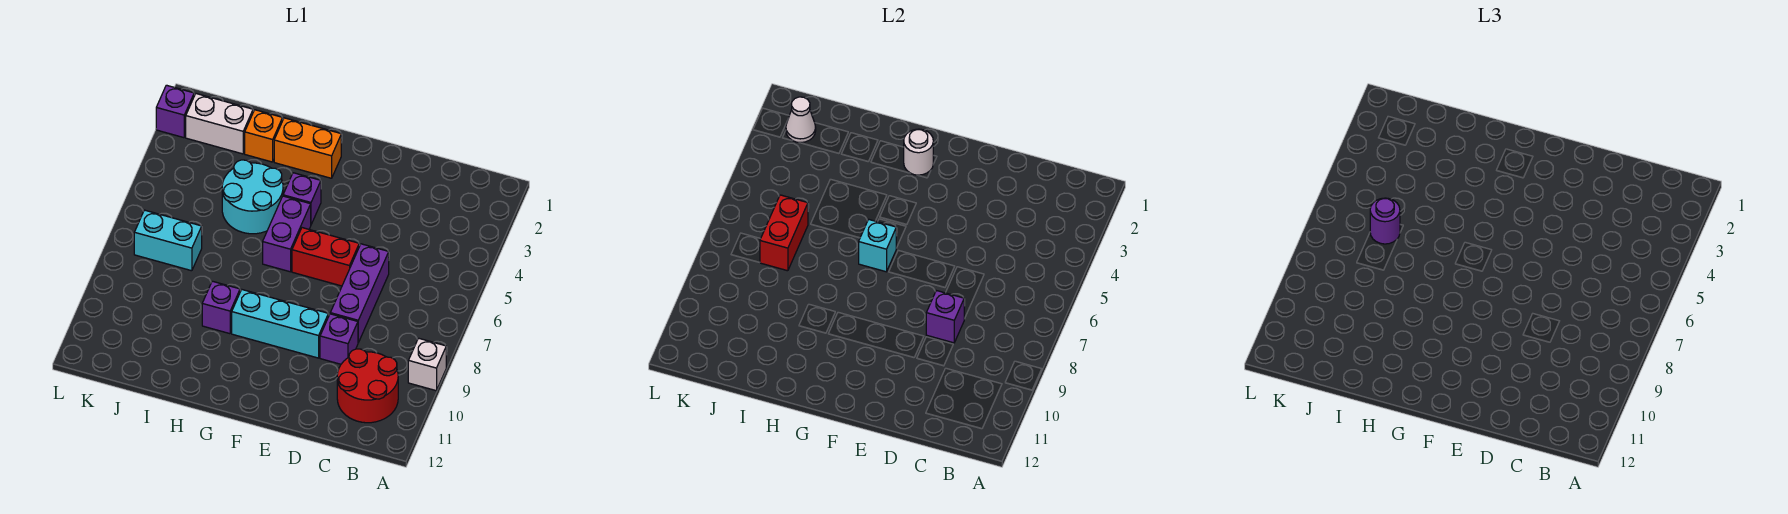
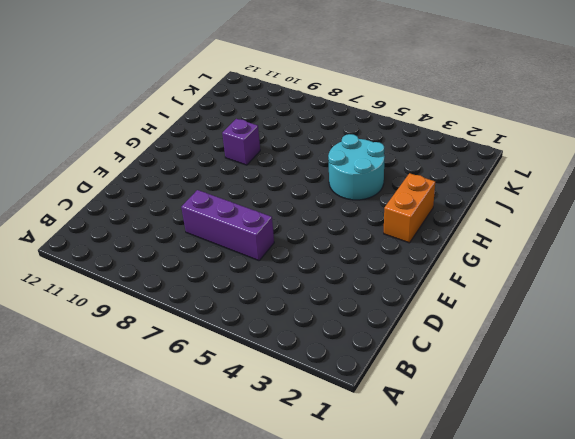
none -> white brick A9 level 1
none -> red round brick B10:C11 level 1
none -> purple brick D9 level 1

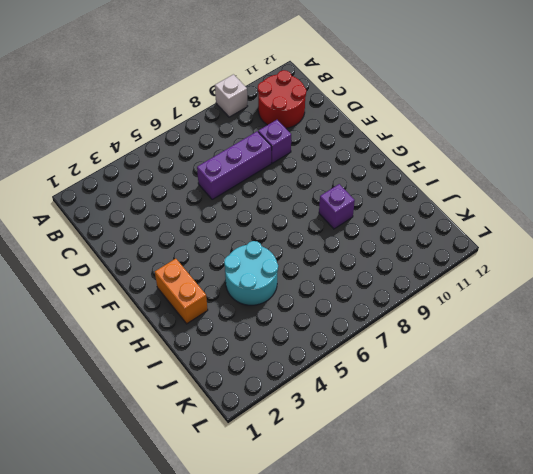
none -> red brick E6:F6 level 1
none -> cyan brick E9:G9 level 1
none -> purple brick G4 level 1

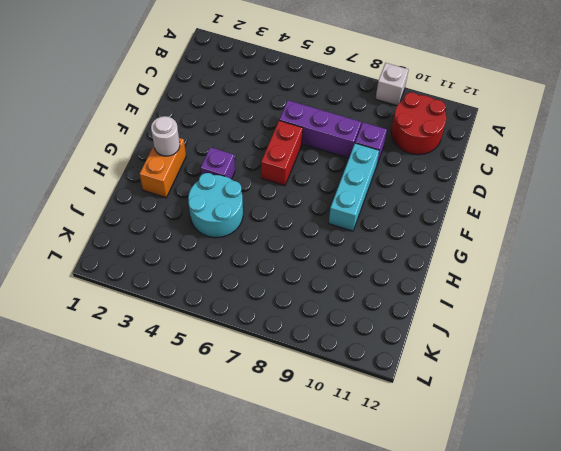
none -> purple brick G5:G6 level 1
none -> purple brick H9 level 1
none -> orange brick I2 level 1

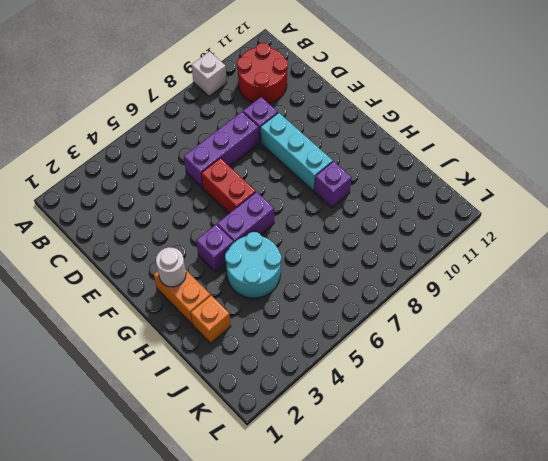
none -> white brick J2:K2 level 1
none -> cyan brick J7:K7 level 1
none -> purple brick L2 level 1

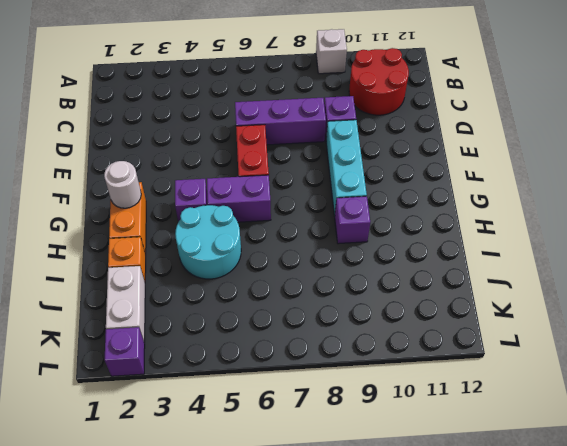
none -> cyan brick J7:K7 level 1
none -> purple brick D8 level 2
none -> cyan brick G6 level 2

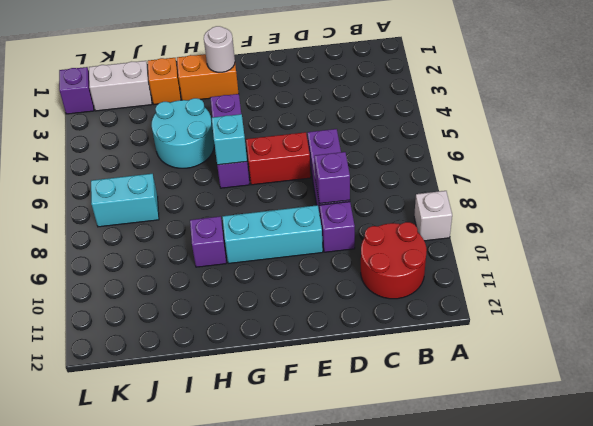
none -> red brick J6:J7 level 2
none -> white cone K2 level 2
none -> purple round brick J6 level 3

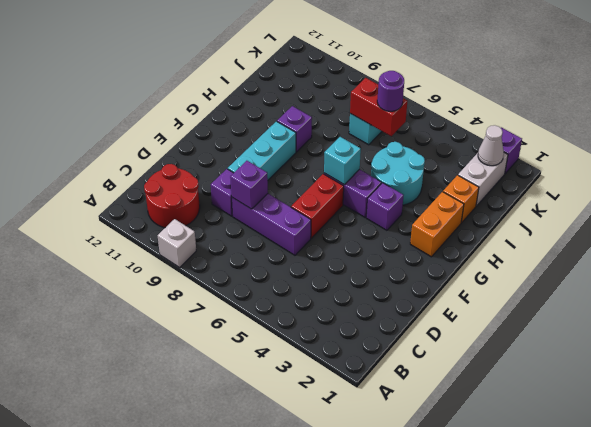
none -> white round brick G2 level 2

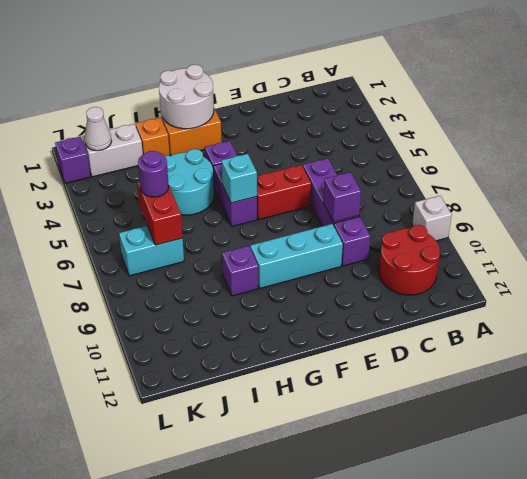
white round brick G1:H2 level 2 -> white round brick G2 level 2

